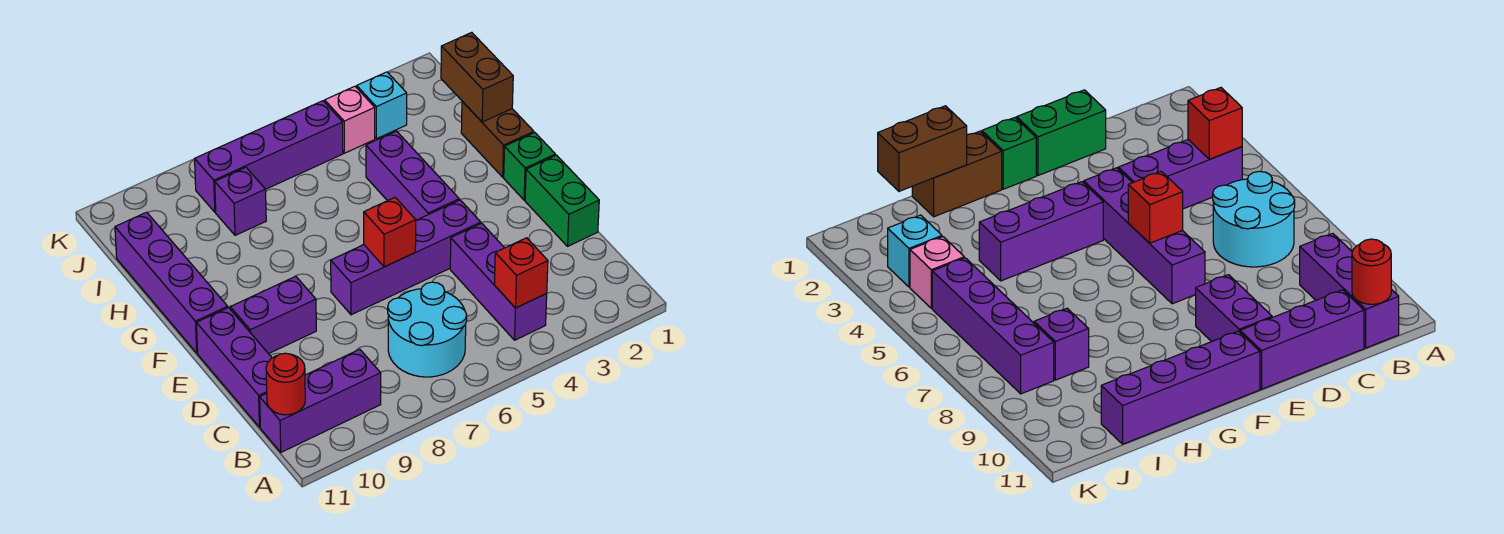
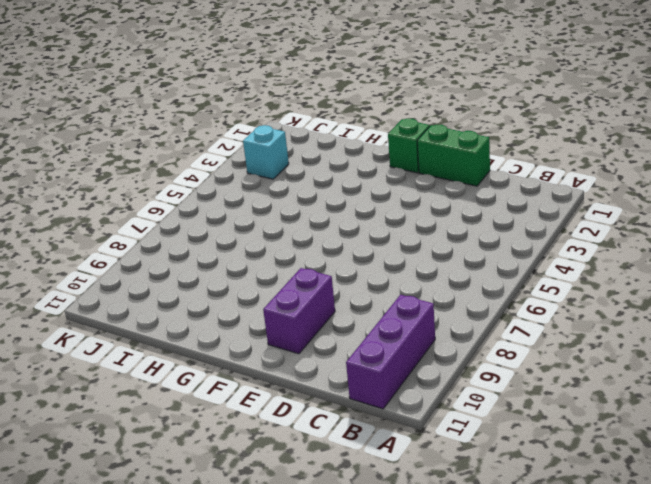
none -> purple brick B4:D4 level 1
none -> cyan round brick B6:C7 level 1
none -> purple brick C11:E11 level 1

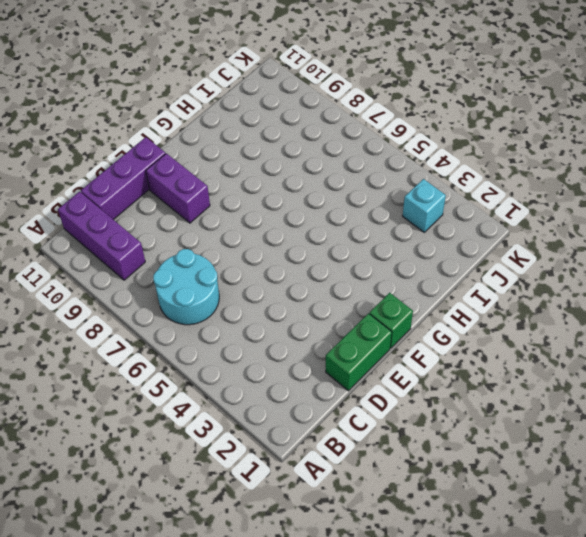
none -> purple brick B4:D4 level 1
none -> purple brick E4:E7 level 1
none -> purple brick F4:H4 level 1

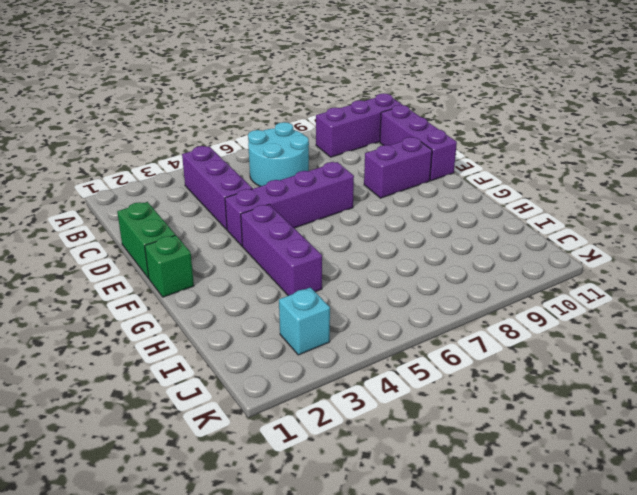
none -> purple brick F11:I11 level 1
none -> brown brick G1:H1 level 1
none -> purple brick I8 level 1

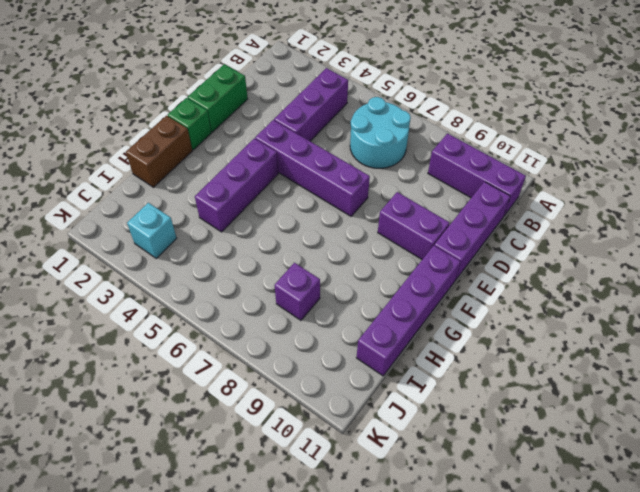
none -> pink brick J4 level 1
none -> purple brick J5:J8 level 1
none -> red brick B4 level 2

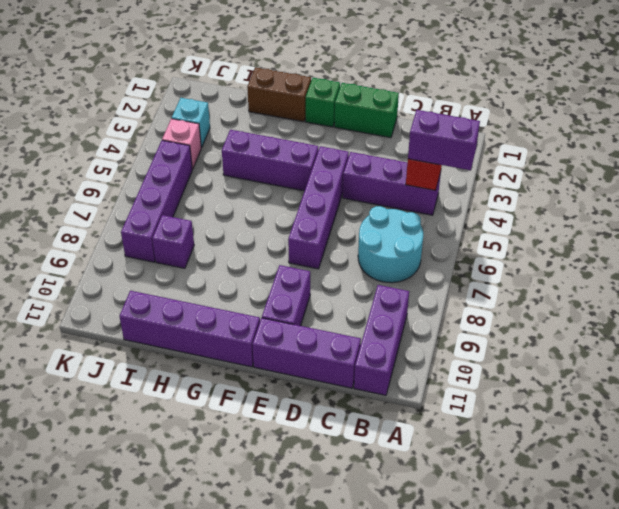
purple brick A4:B4 level 3 -> none
none -> red round brick B11 level 2
none -> red brick E6 level 2
none -> brown brick H1:I1 level 2

